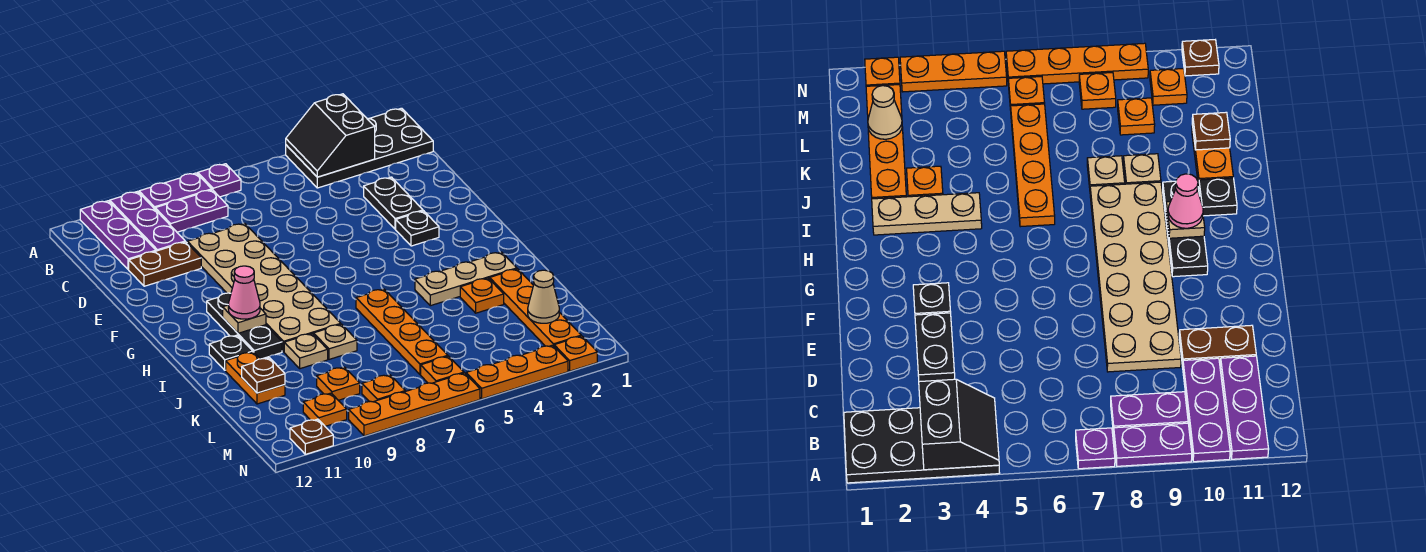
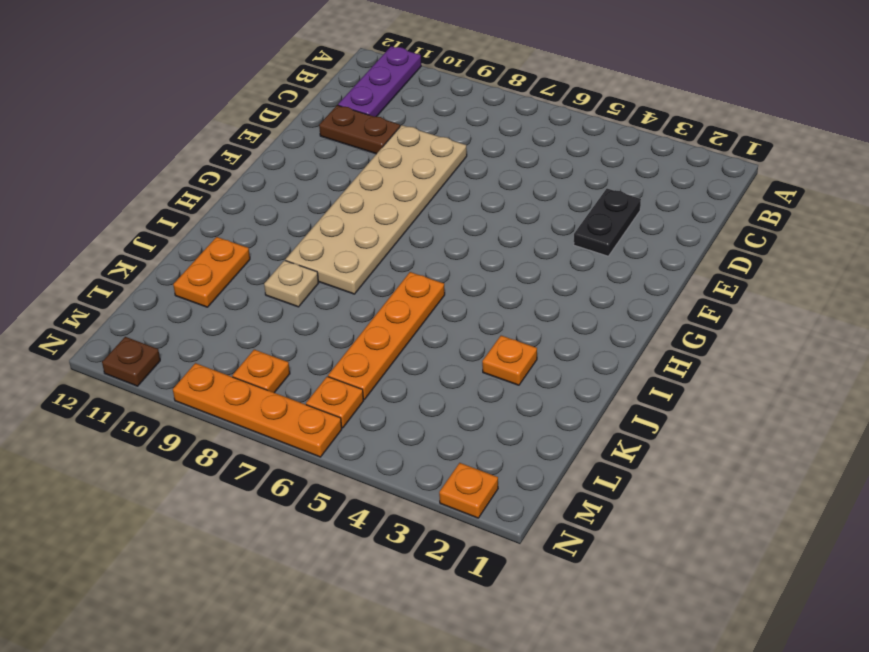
none -> black plate A1:B4 level 1
none -> purple plate A7 level 1
none -> purple plate A8:A9 level 1
none -> purple plate A10:C10 level 1

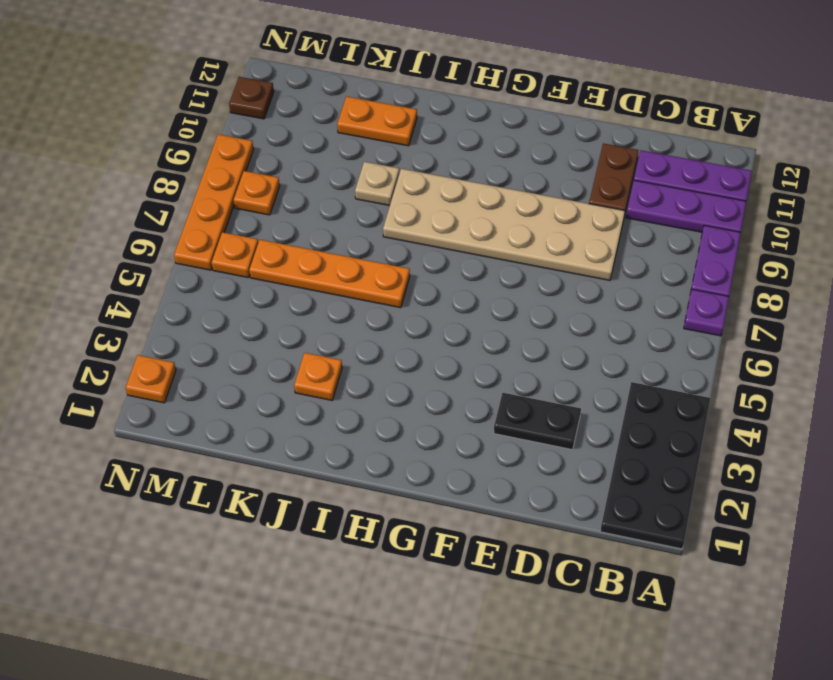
none -> purple plate B8:B9 level 1
none -> black plate F3 level 1
none -> black plate G10:I10 level 1
none -> tan plate I2:I4 level 1

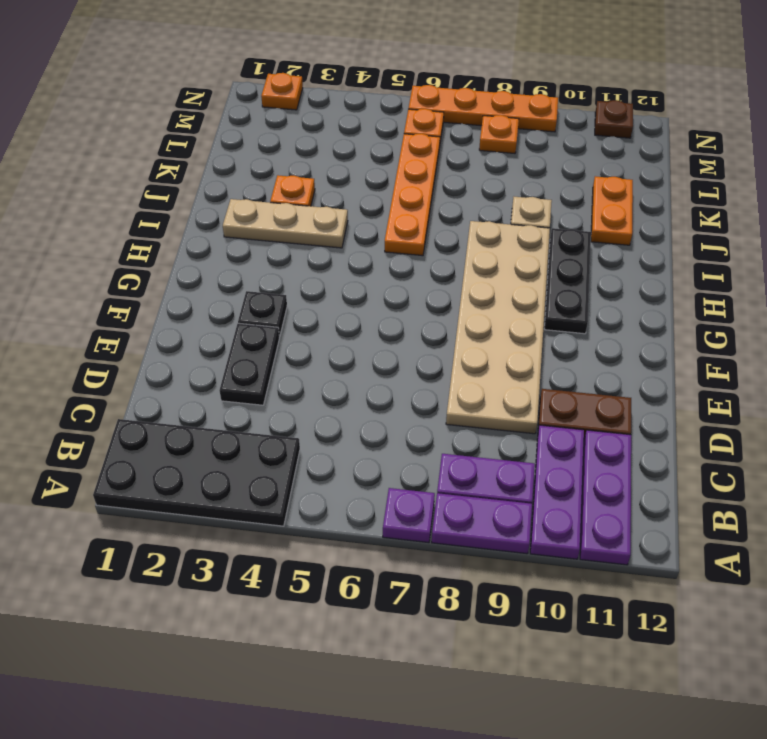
none -> black plate I11 level 1
none -> orange plate J2:M2 level 1
none -> tan plate J8 level 1
none -> orange plate L9 level 1

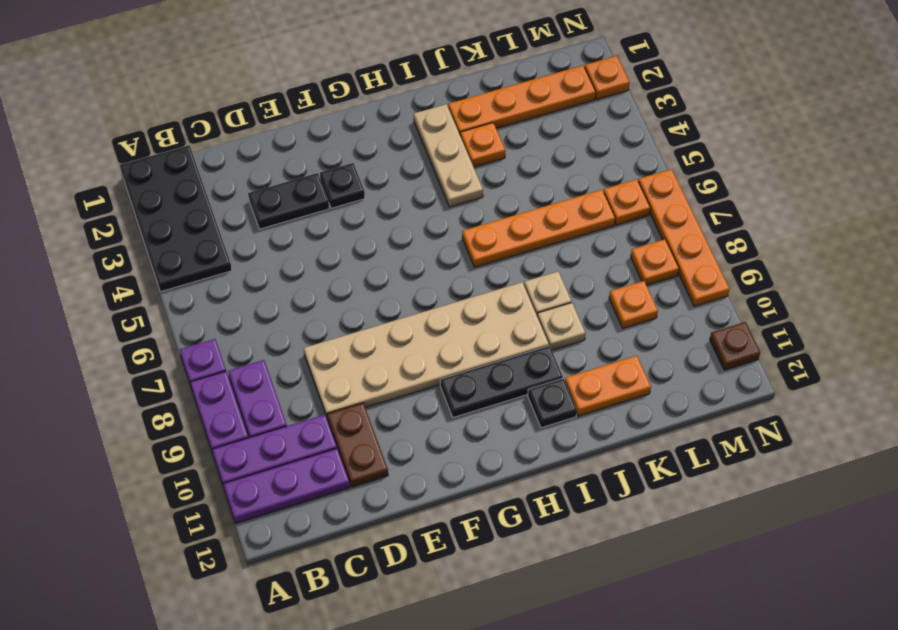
none -> orange plate M10 level 1
none -> orange plate N3:N5 level 1
none -> black slope A3:B4 level 2 top 3
none -> tan plate H10 level 2

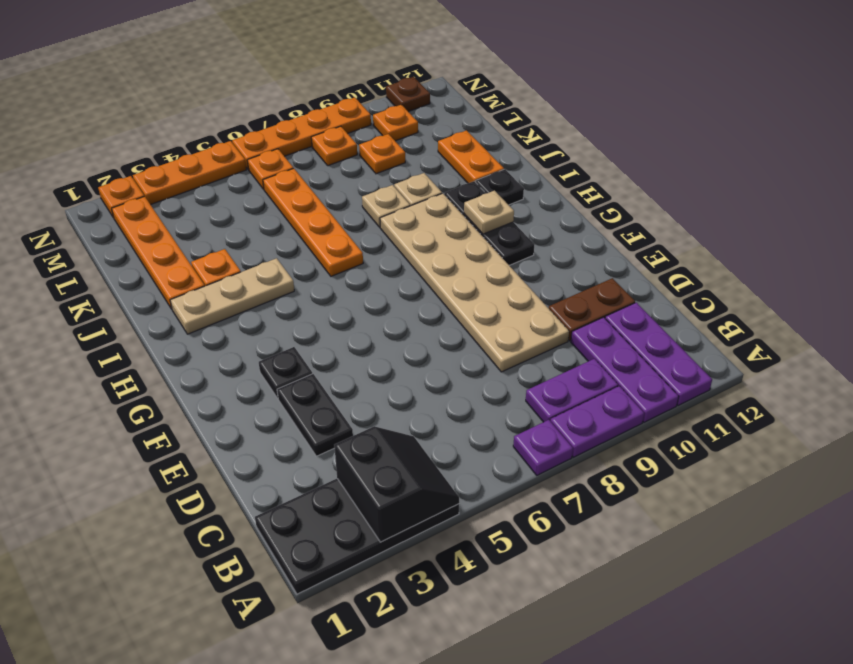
none -> brown plate K11 level 2
none -> tan cone L2 level 2
none -> pink cone H10 level 3

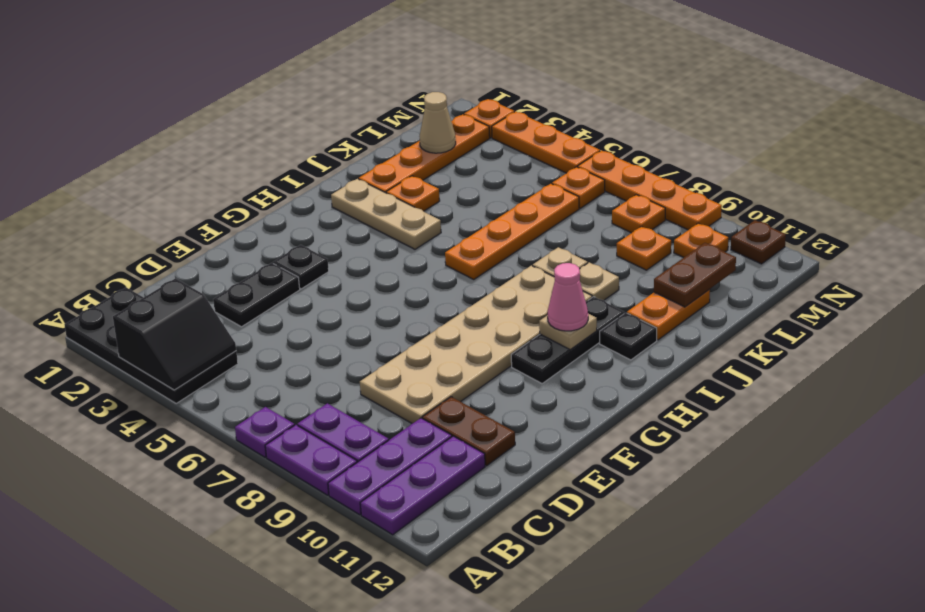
brown plate K11:L11 level 2 -> brown plate K11 level 2

